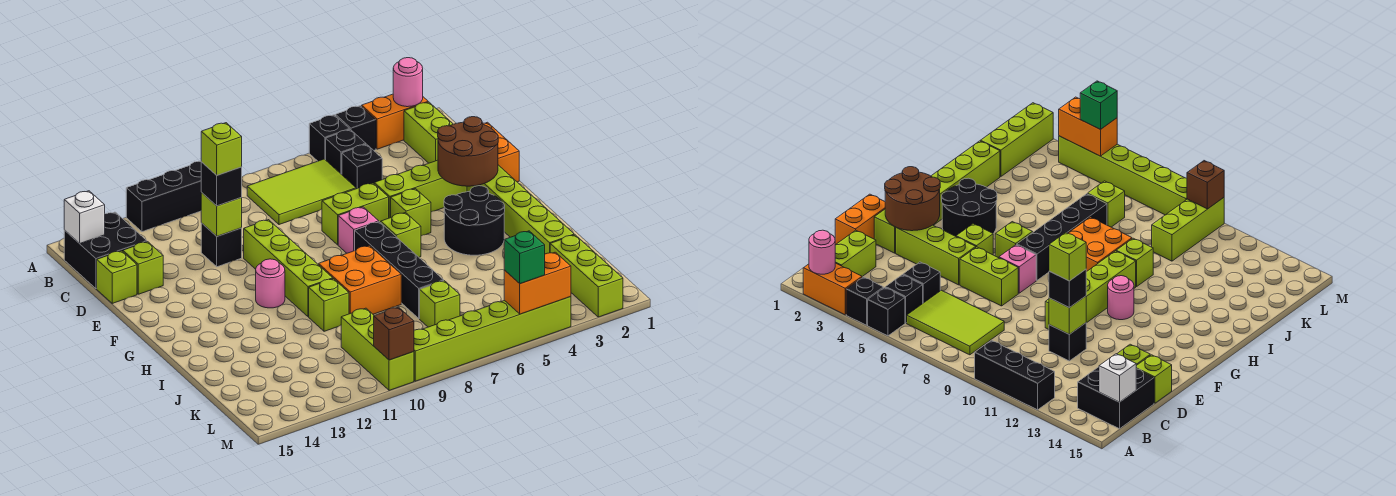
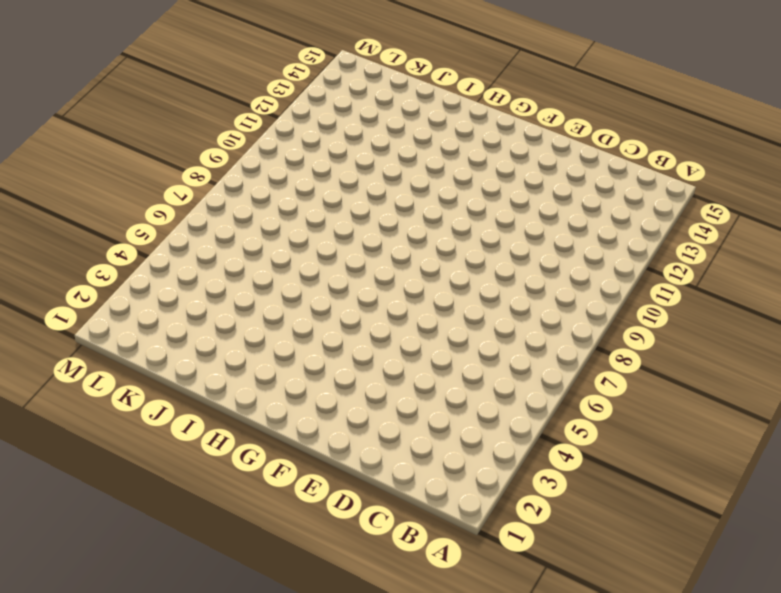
none -> orange brick A2:A3 level 1
none -> black brick A4 level 1
none -> black brick A5 level 1
none -> black brick A10:A12 level 1

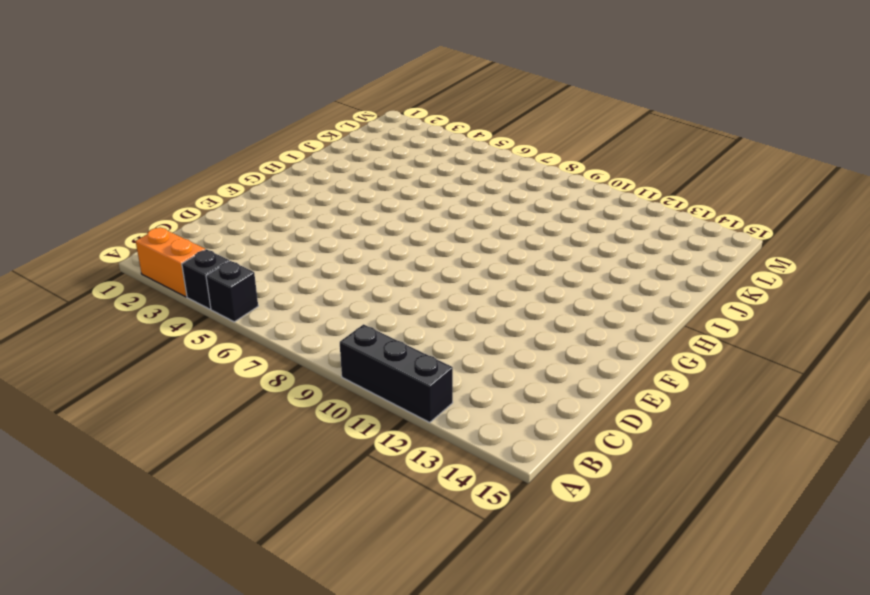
none -> lime brick B2:C2 level 1
none -> black brick B5 level 1
none -> lime tile B6:C8 level 1
none -> black brick B14:C15 level 1

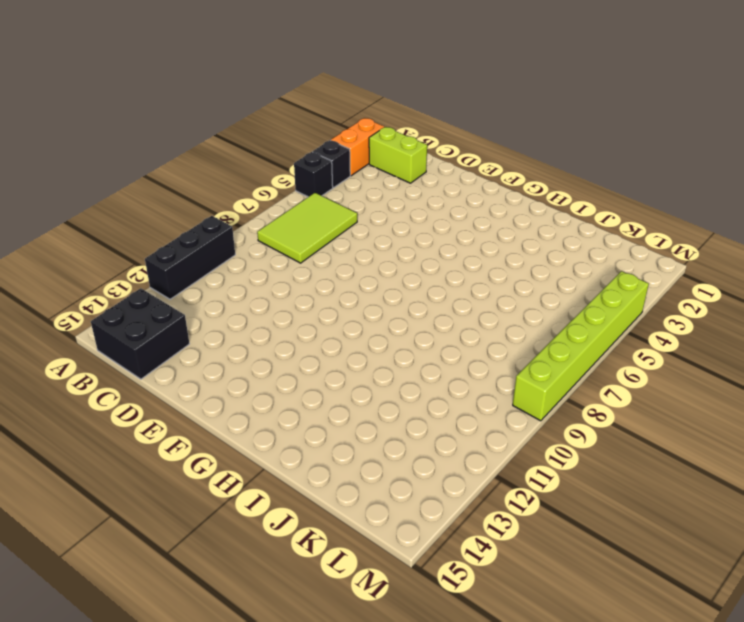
none -> black brick B5 level 1
none -> black brick C5 level 1
none -> orange brick D1:E1 level 1
none -> black brick D11 level 1

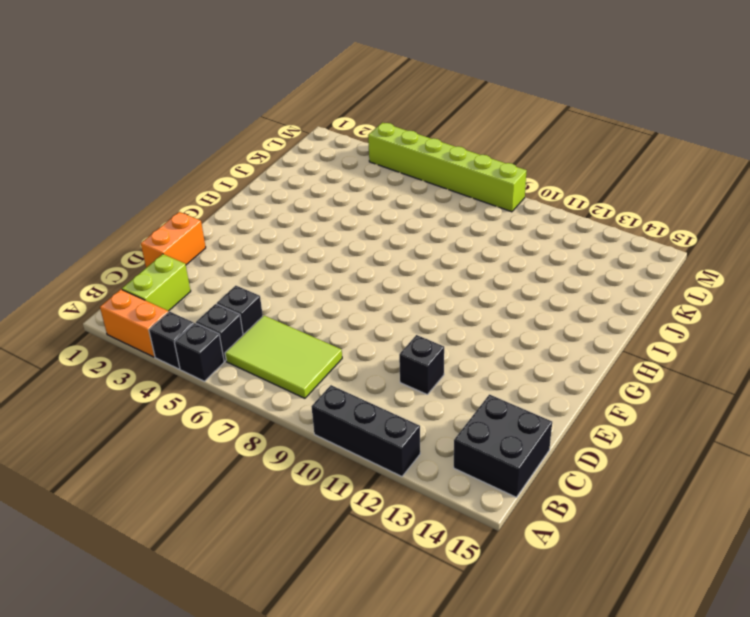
none -> lime brick D14 level 1
none -> lime brick D15 level 1
none -> lime brick E2:J2 level 1
none -> lime brick E3:E5 level 1

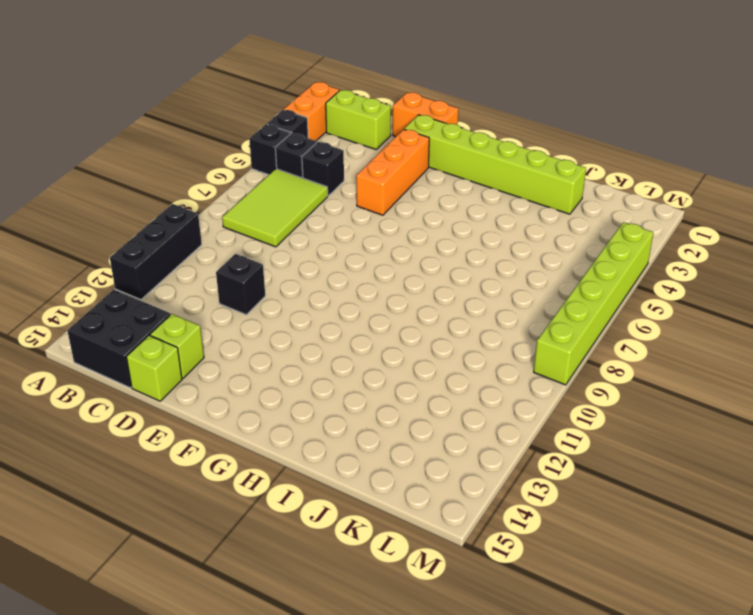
orange brick E3:E5 level 1 -> lime brick E3:E5 level 1
none -> lime brick E6:E7 level 1
none -> lime brick E10:H10 level 1
none -> lime brick F5 level 1
none -> pink brick F7 level 1

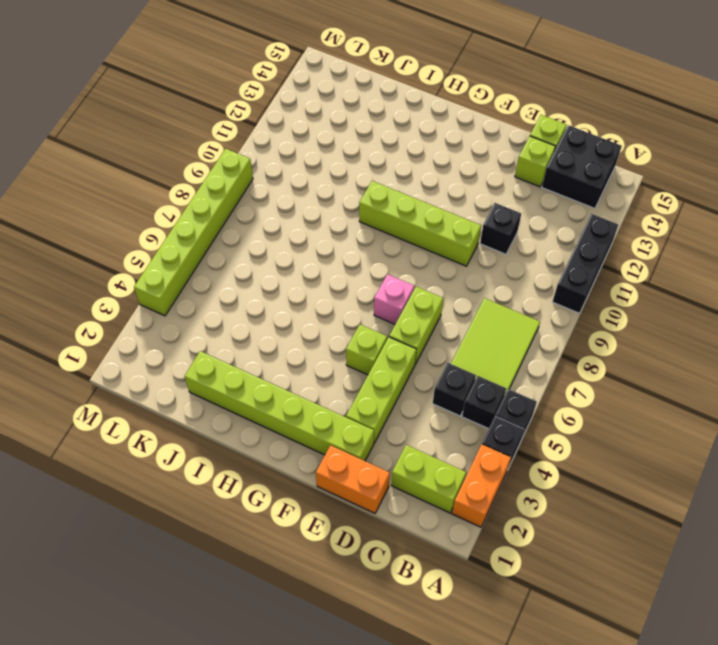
none -> black round brick G3:H4 level 1
none -> lime brick G6 level 1
none -> black brick G7:J7 level 1
none -> pink round brick G11 level 1

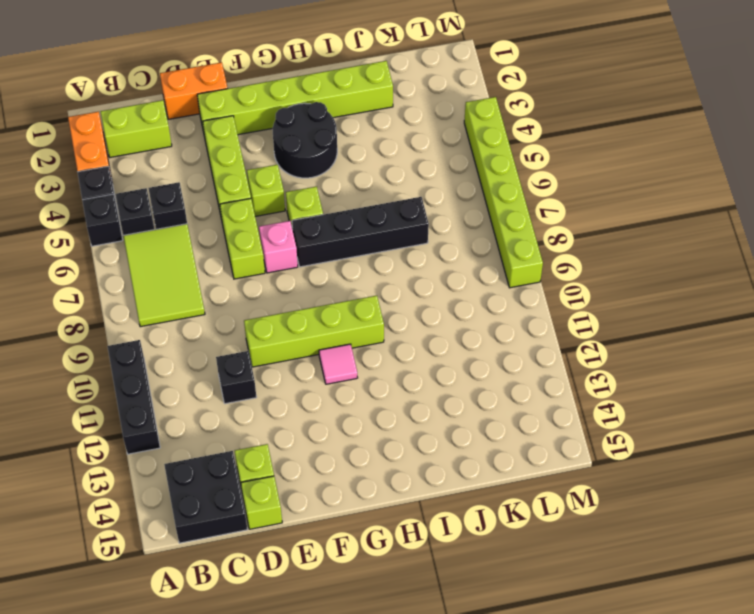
pink tile G11 level 1 -> pink round brick G11 level 1
none -> orange brick H8:I9 level 1
none -> lime brick I10 level 1
none -> lime brick K2:M2 level 1
none -> lime brick K7 level 1

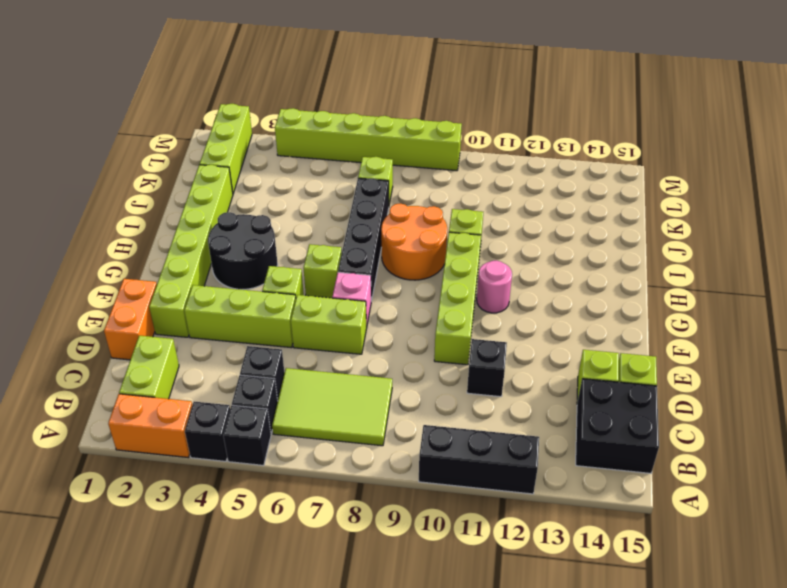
orange round brick H8:I9 level 1 -> orange brick H8:I9 level 1
none -> lime brick K10:M10 level 1
none -> pink round brick A2 level 2
none -> white brick B15 level 2
none -> lime brick D11 level 2

